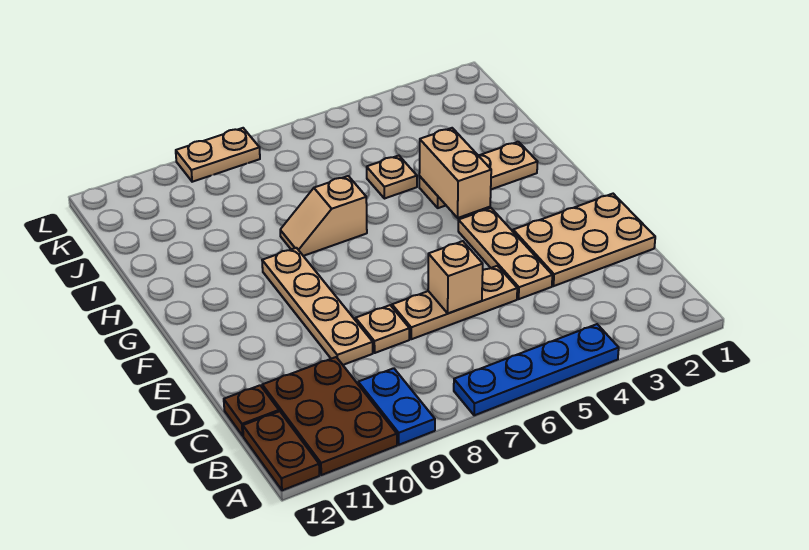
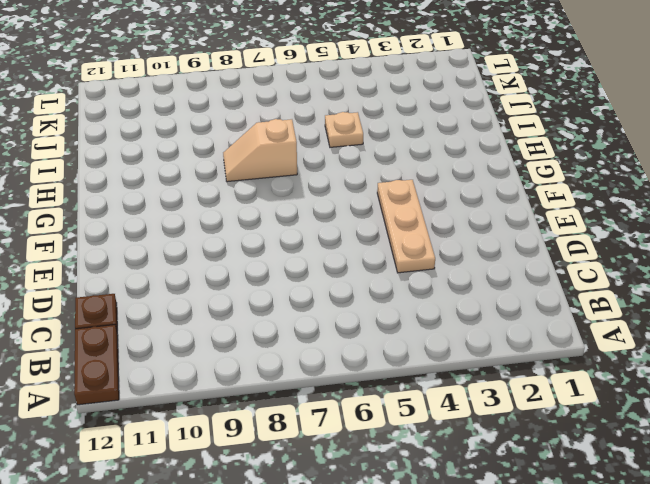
none -> blue plate A4:A7 level 1
none -> blue plate A9:B9 level 1
none -> brown plate A10:C11 level 1

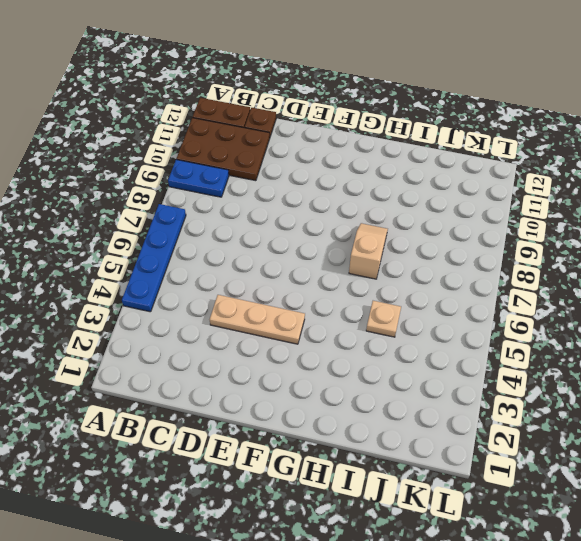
none -> tan plate D1:E3 level 1
none -> tan plate D5:D7 level 1
none -> tan plate D8 level 1

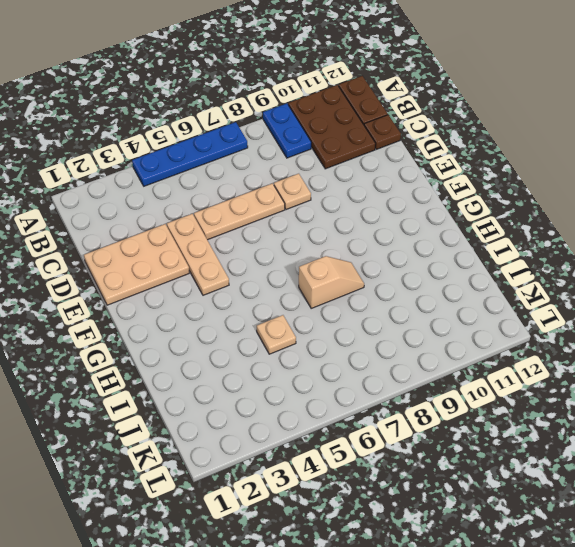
none -> tan plate D9:G9 level 1
none -> tan plate H2:H4 level 1
none -> tan plate L8:L9 level 1

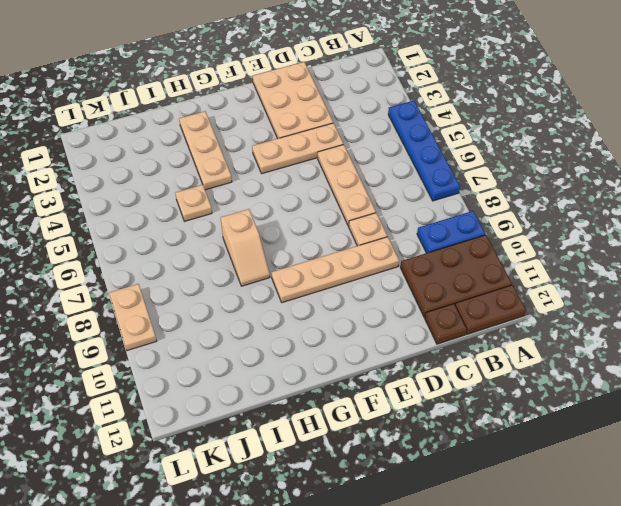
none -> tan brick D6 level 2
none -> tan brick G4:H4 level 2

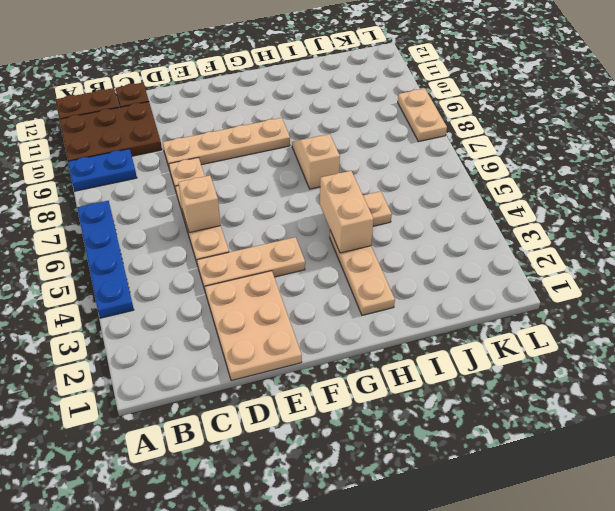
tan brick H4:H5 level 2 -> tan brick G4:H4 level 2

